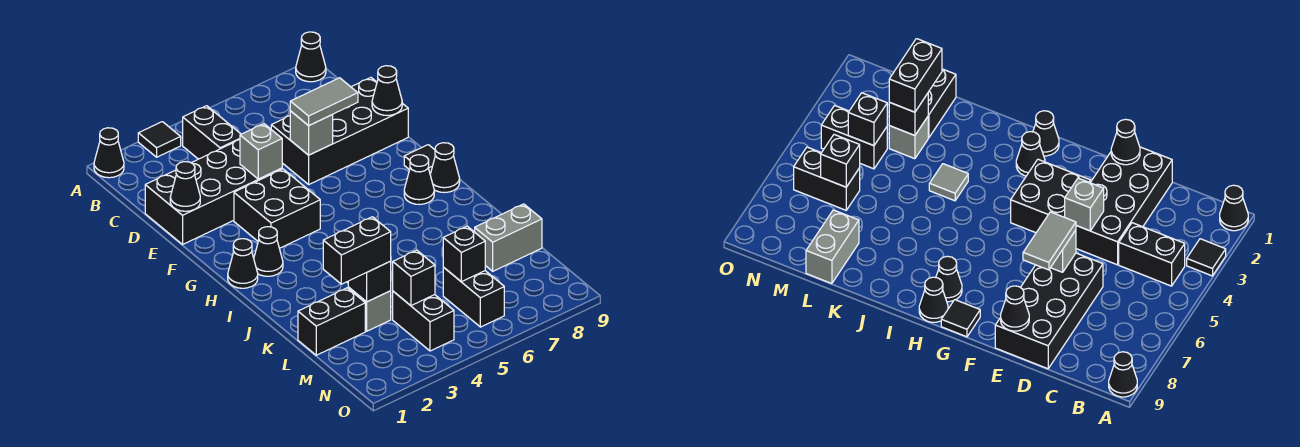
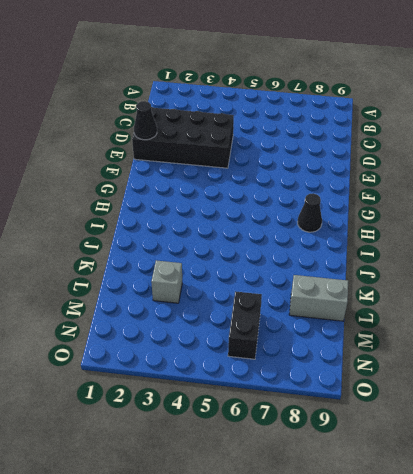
none -> black cone A1 level 1
none -> black tile A3 level 1
none -> black cone A9 level 1

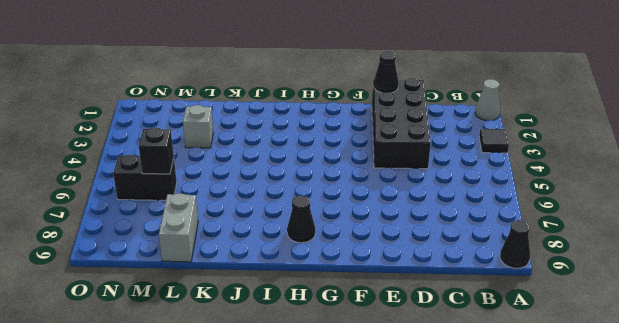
grey cone A1 level 1 -> black cone A1 level 1
none -> black brick B4:C4 level 1
none -> black brick D6:E9 level 1
none -> black brick F3:G4 level 1

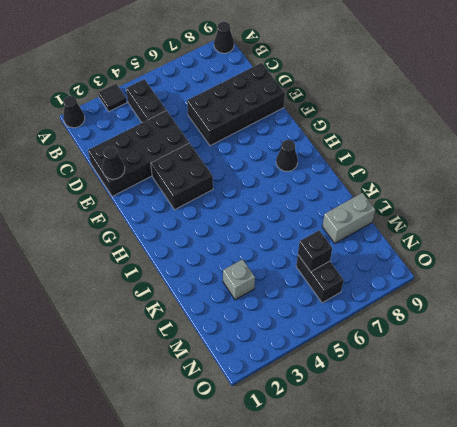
none -> black tile G9 level 1
none -> black cone H1 level 1
none -> black cone H2 level 1

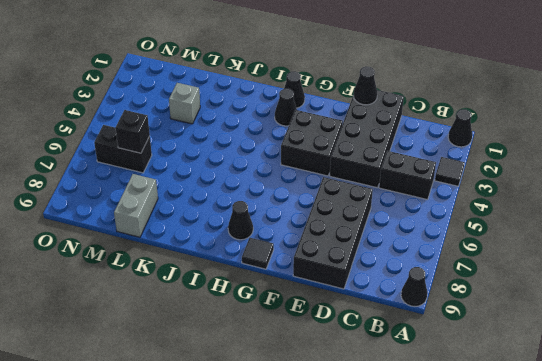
none -> black cone H9 level 1
none -> grey tile J4 level 1
none -> black brick L1:L2 level 1

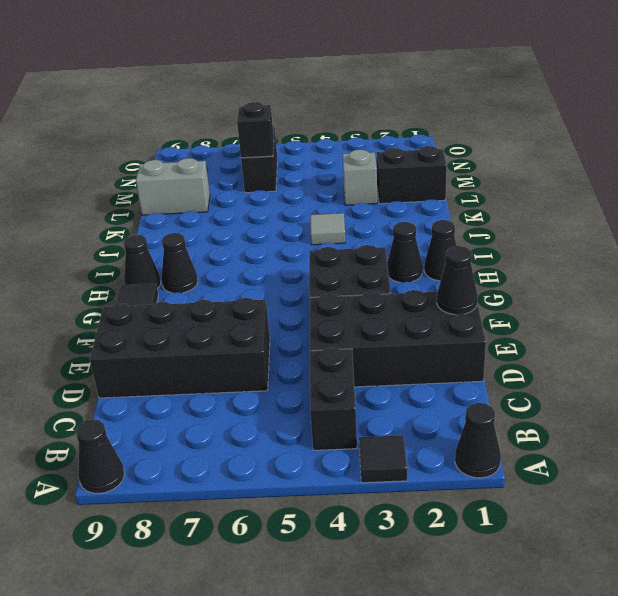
none -> black brick M4:N4 level 1
none -> grey brick E4 level 2
none -> grey brick E6 level 2

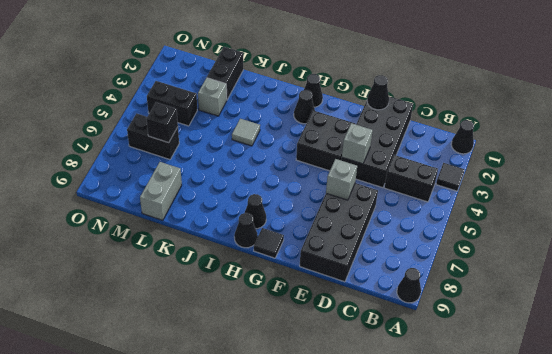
none -> black cone E9 level 2
none -> black brick L3 level 2
none -> black brick M4 level 2

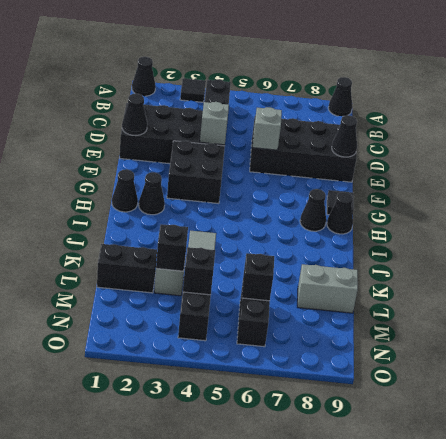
none -> grey tile E6:E7 level 3
none -> black brick L2:L3 level 3

